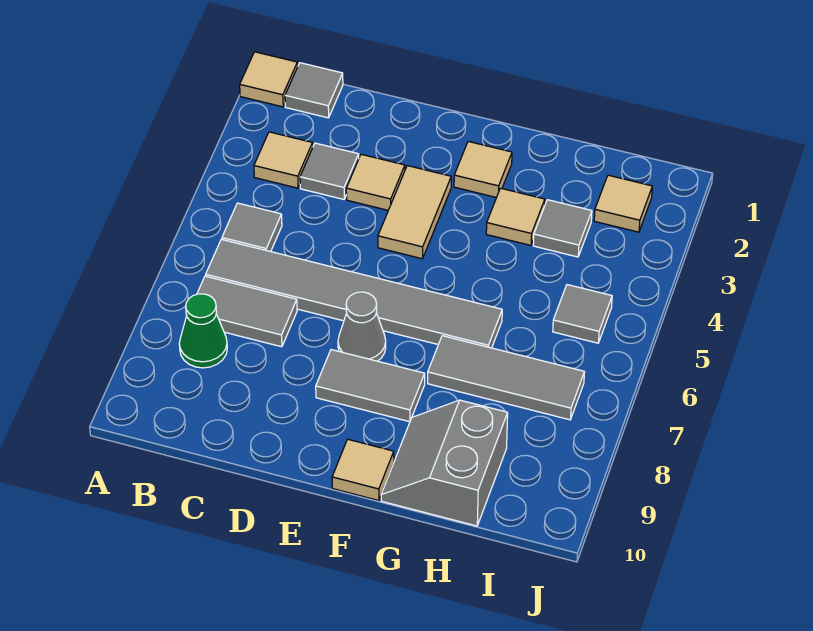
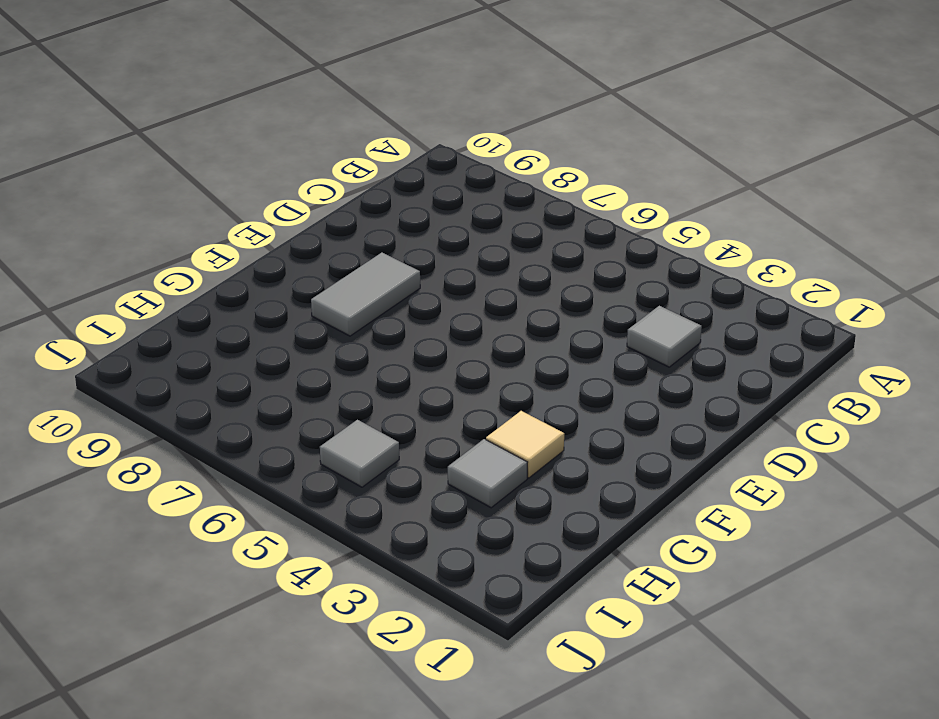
none -> tan tile A1 level 1
none -> grey tile B1 level 1
none -> tan tile B3 level 1

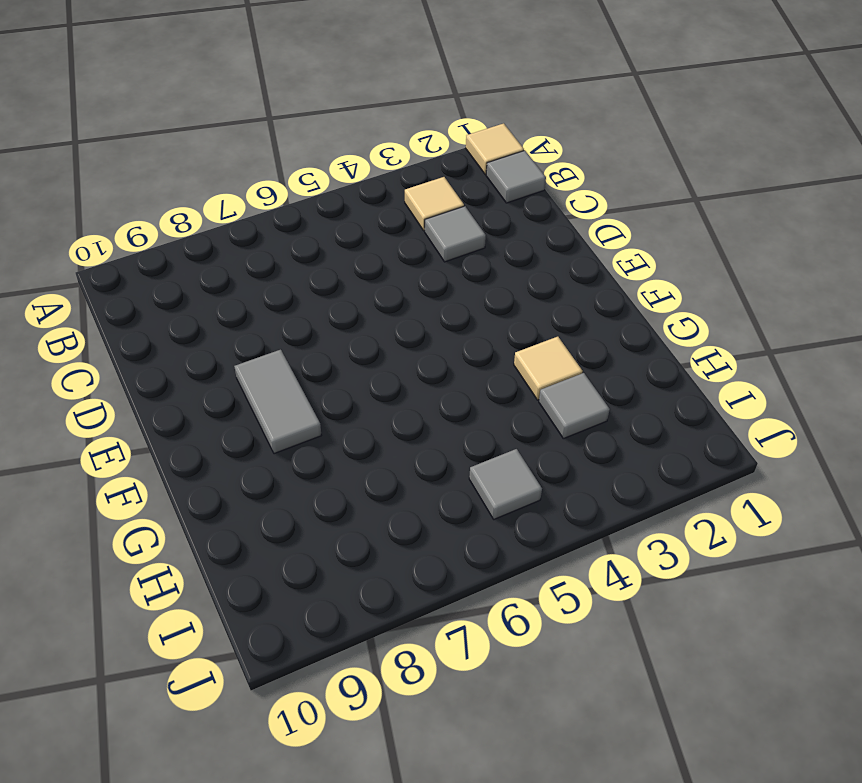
none -> grey tile B5 level 1
none -> grey tile B6:G6 level 1
none -> grey tile B7:C7 level 1

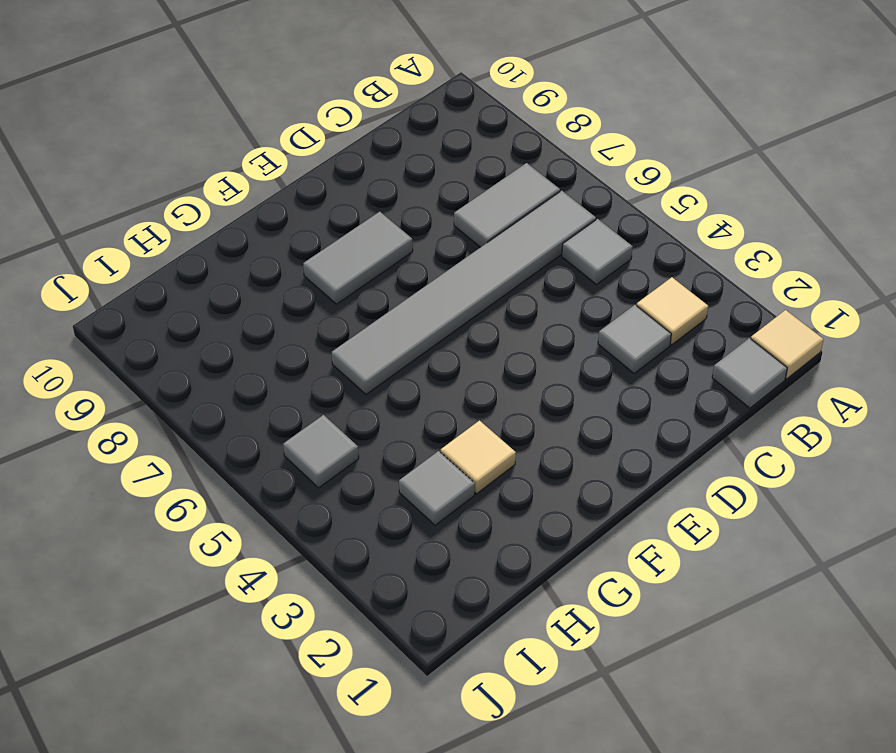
none -> green cone B8 level 1
none -> tan tile D3 level 1
none -> tan tile E3:E4 level 1

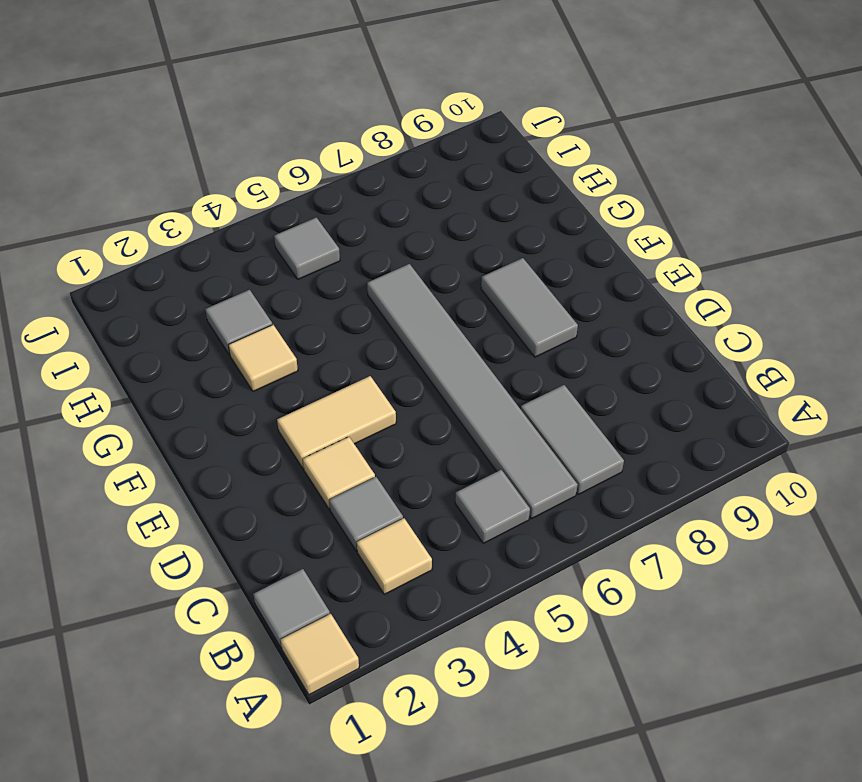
none -> green cone B8 level 1
none -> grey cone E7 level 1
none -> tan tile F2 level 1

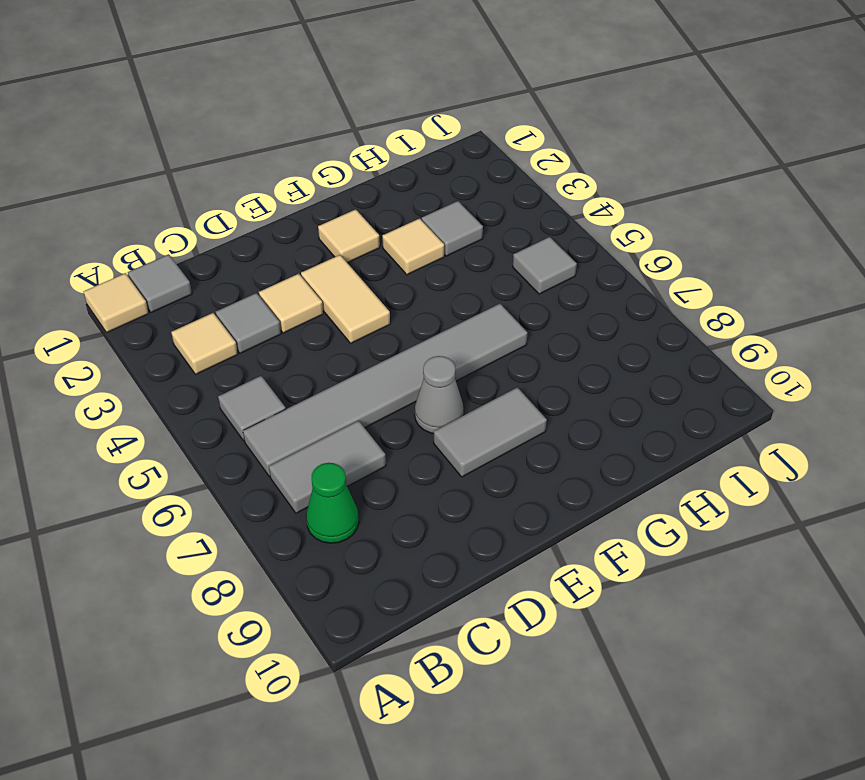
none -> tan tile F10 level 1
none -> grey tile G7:I7 level 1
none -> grey slope G9:H10 level 1 top H

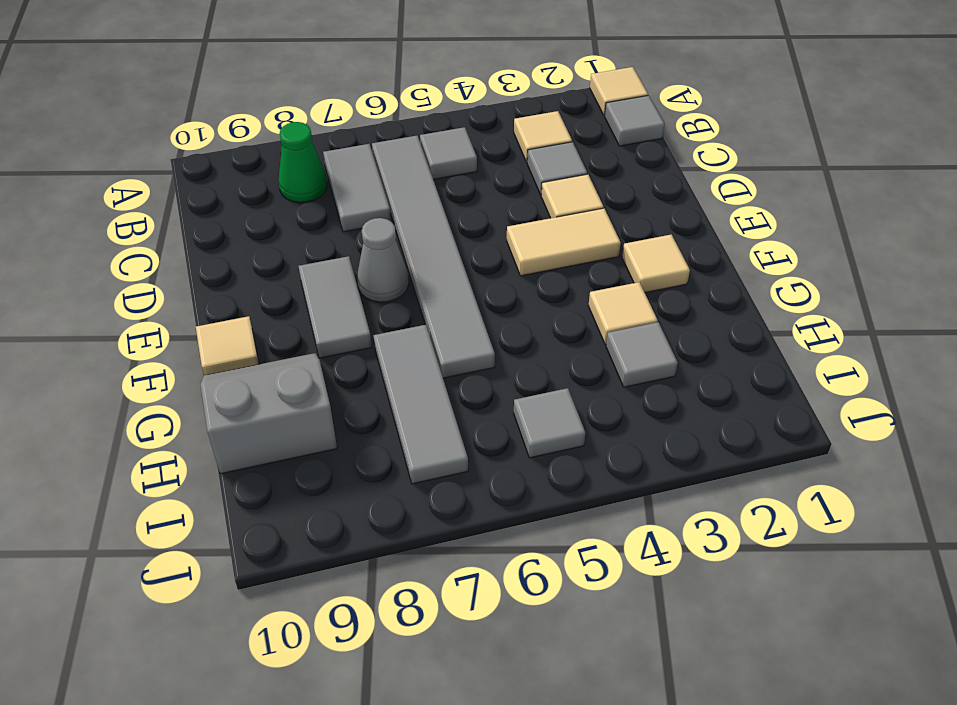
none -> tan tile I2 level 1

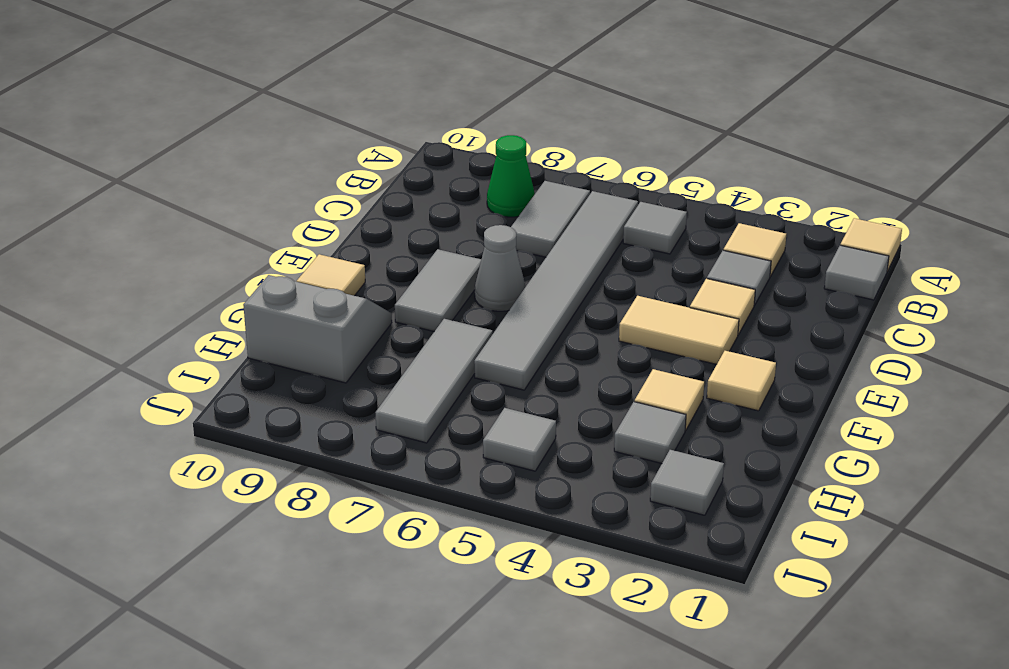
grey tile I2 level 1 -> tan tile I2 level 1

